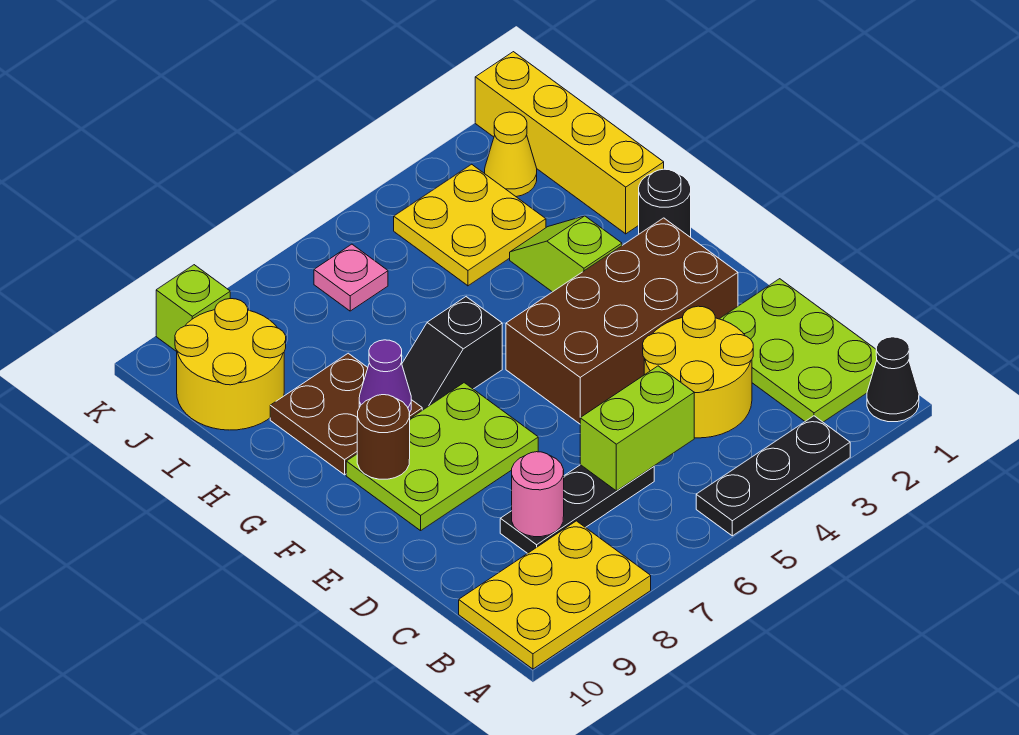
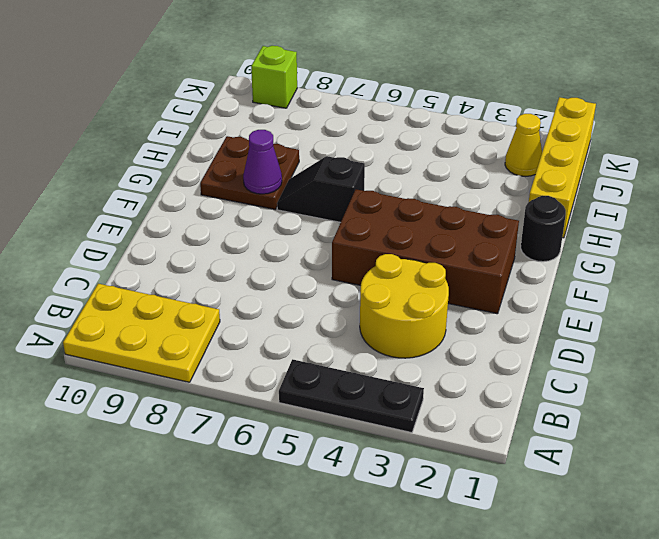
none -> black cone A1 level 1
none -> lime plate B1:D2 level 1
none -> black plate C6:C8 level 1

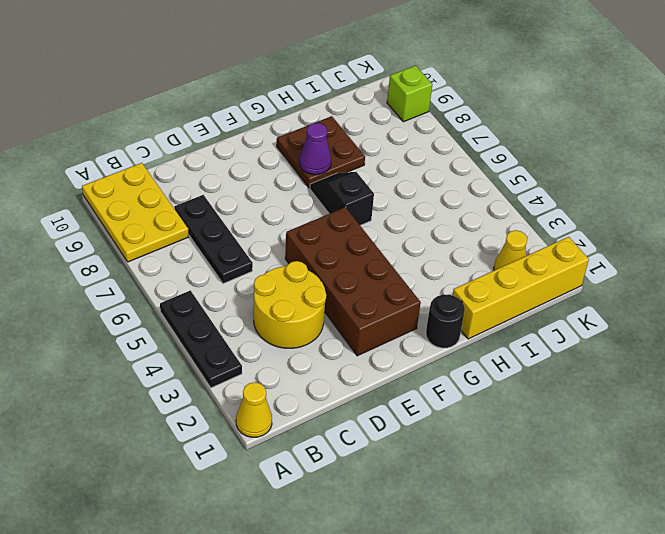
yellow cone A1 level 1 -> black cone A1 level 1
none -> lime plate B1:D2 level 1
none -> lime plate E7:F9 level 1
none -> lime slope G3:H3 level 1 top G

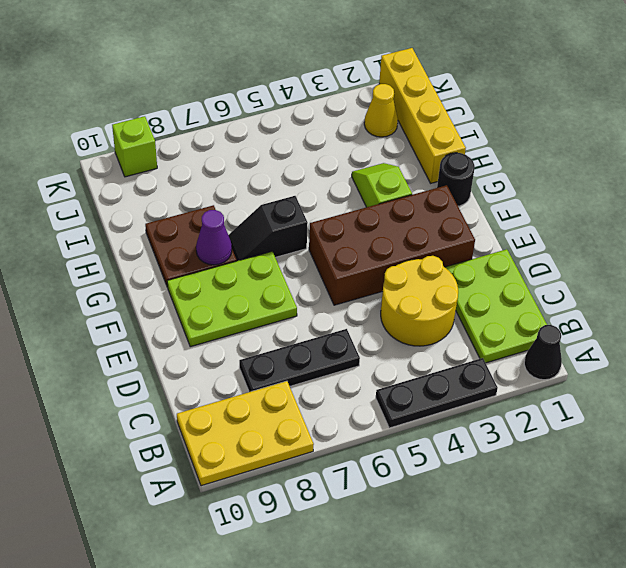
none -> yellow plate I3:J4 level 1
none -> yellow round brick I9:J10 level 1
none -> pink plate J6 level 1

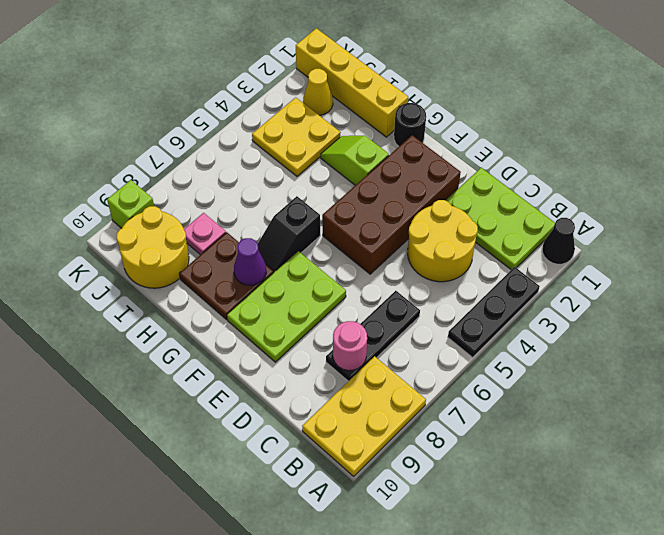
pink plate I8 level 1 -> pink plate J6 level 1
none -> lime brick C5:C6 level 2
none -> brown round brick F9 level 2

